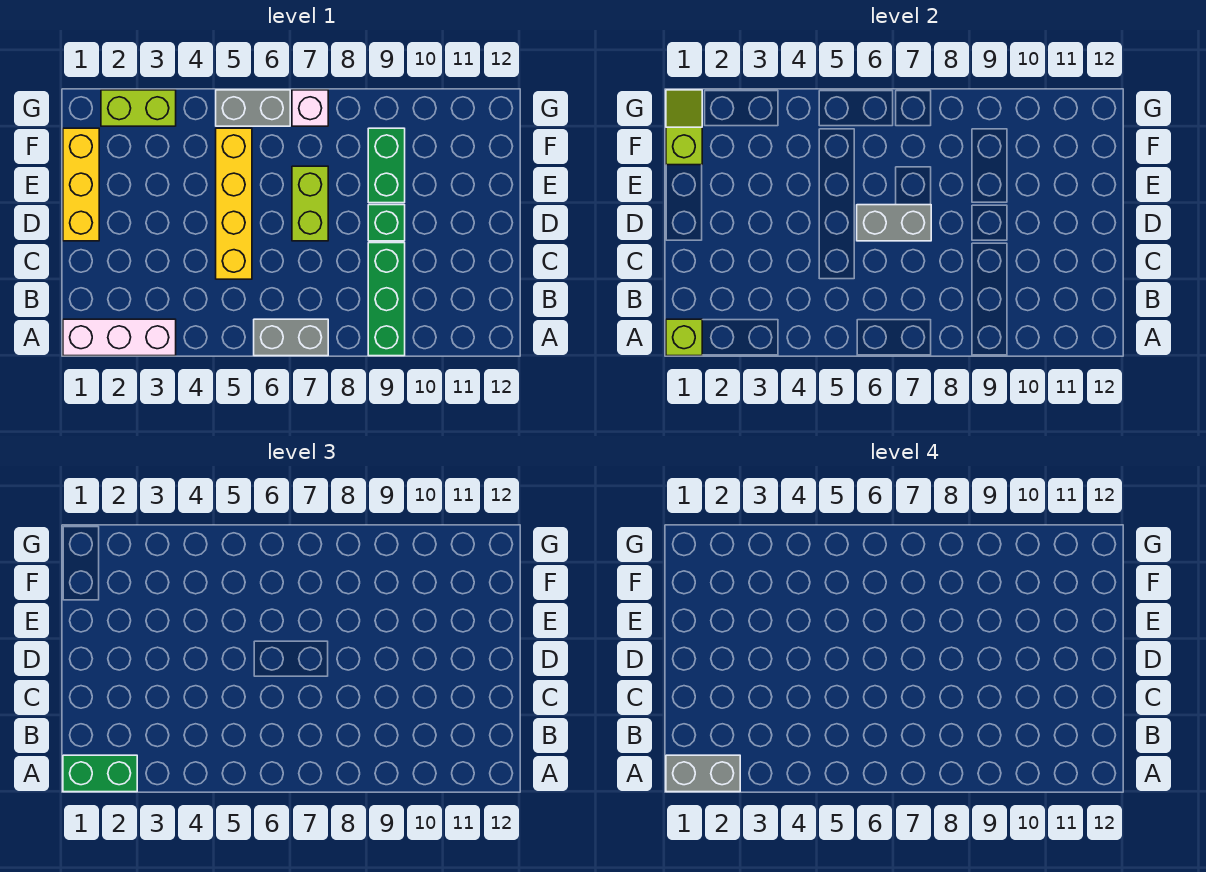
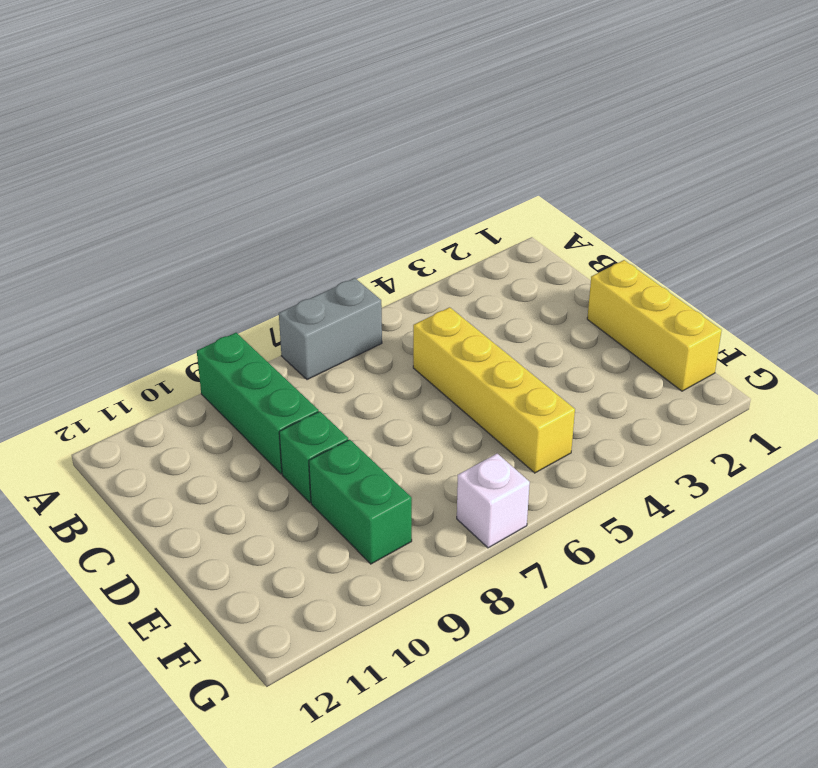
none -> white brick A1:A3 level 1
none -> lime brick D7:E7 level 1
none -> lime brick G2:G3 level 1

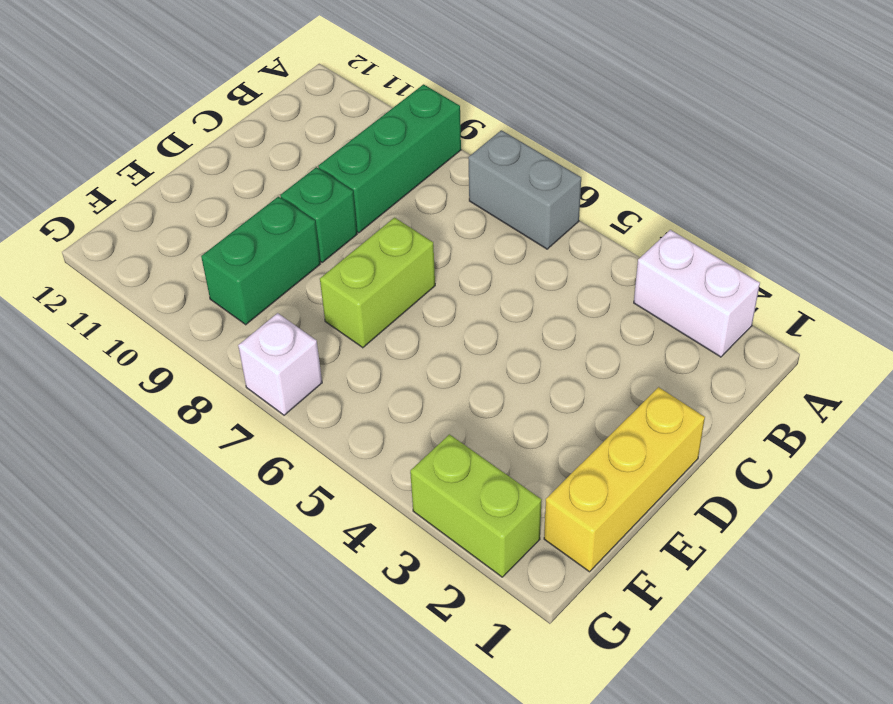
white brick A2:A3 level 1 -> white brick A1:A3 level 1
none -> yellow brick C5:F5 level 1
none -> grey brick G5:G6 level 1
none -> lime brick A1 level 2

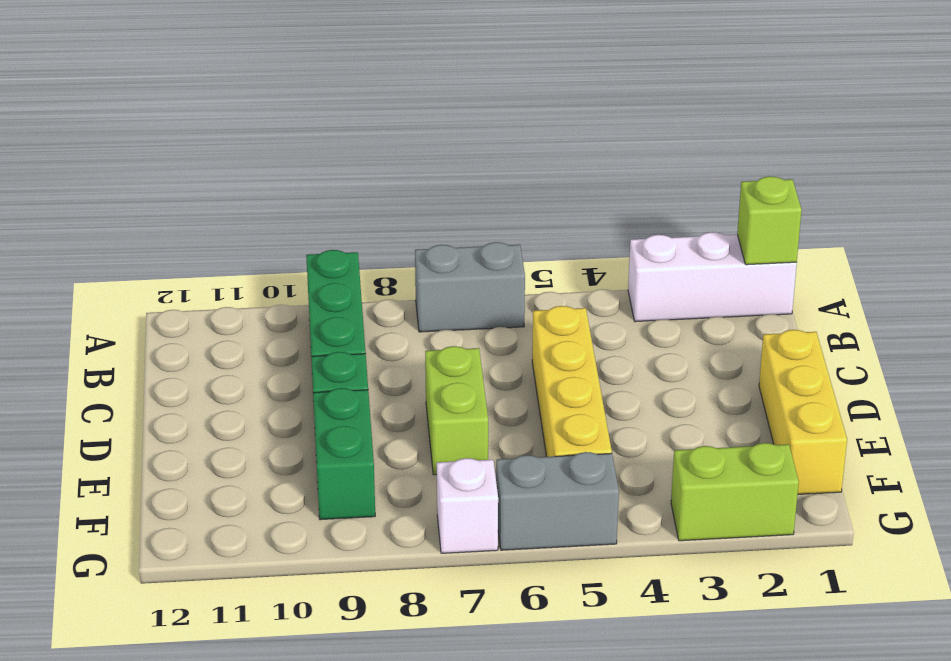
none -> grey brick D6:D7 level 2
none -> lime slope F1:G1 level 2 top F
none -> green brick A1:A2 level 3

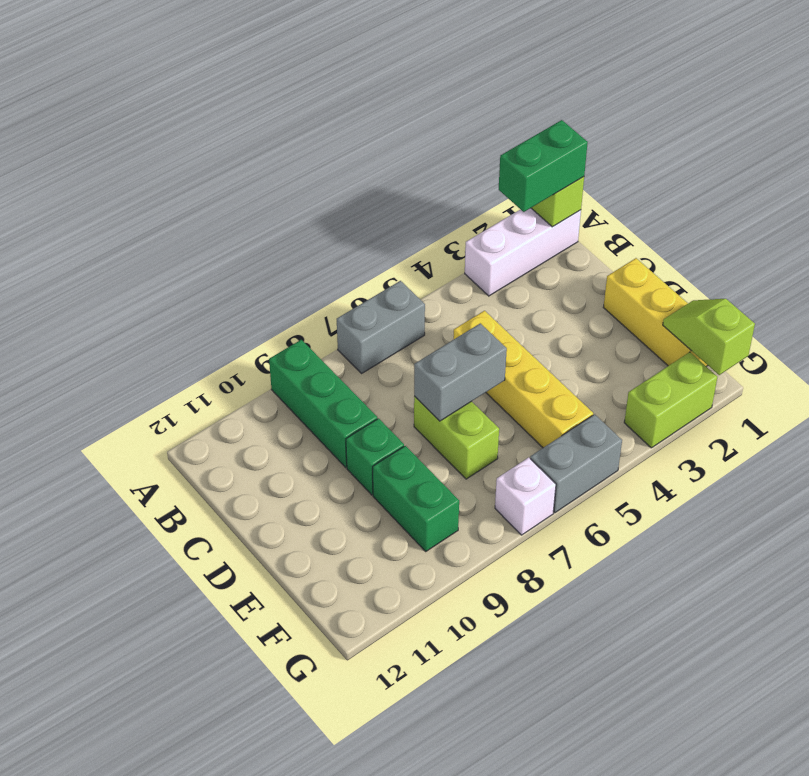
lime slope F1:G1 level 2 top G -> lime slope F1:G1 level 2 top F
none -> grey brick A1:A2 level 4

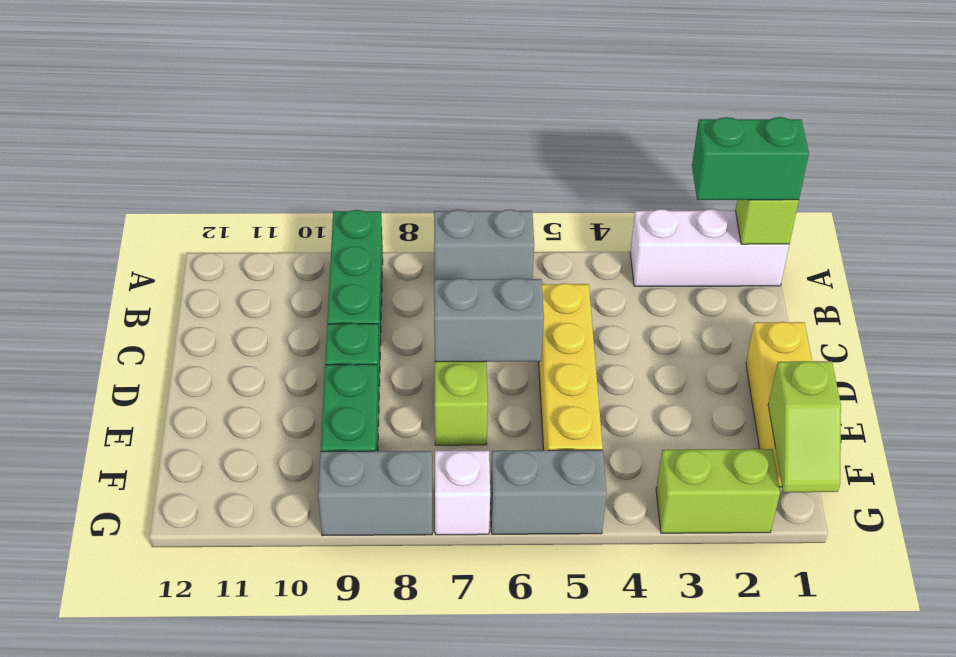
grey brick G8:G9 level 1 -> grey brick A1:A2 level 4

